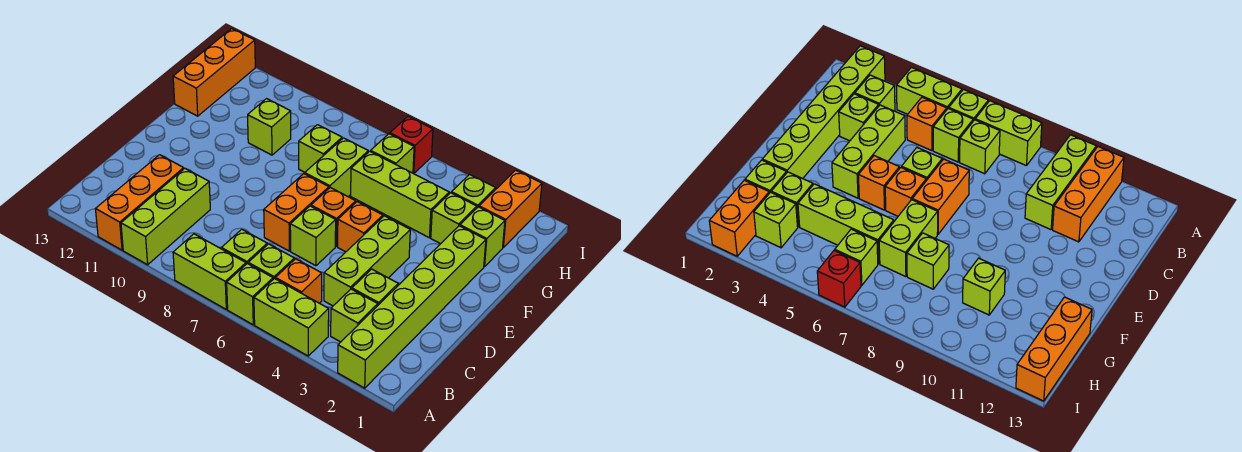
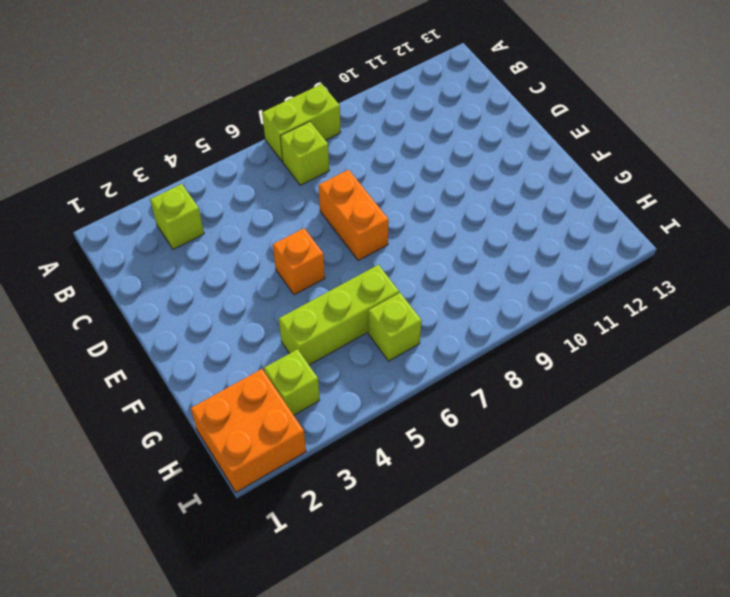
orange brick H1:I2 level 1 -> orange brick H2:I2 level 1
none -> lime brick A2:F2 level 1
none -> lime brick A4:A5 level 1
none -> lime brick A6 level 1

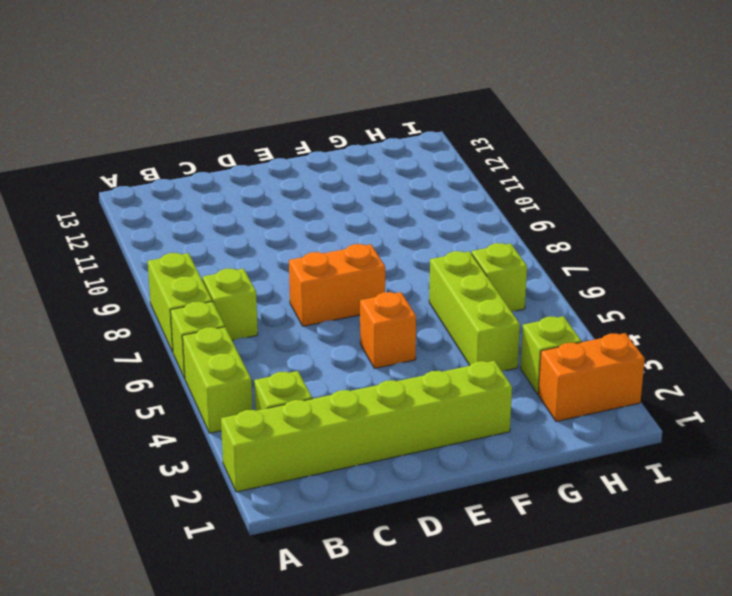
none -> lime brick A10:C10 level 1
none -> orange brick A11:C11 level 1
none -> orange brick B5 level 1

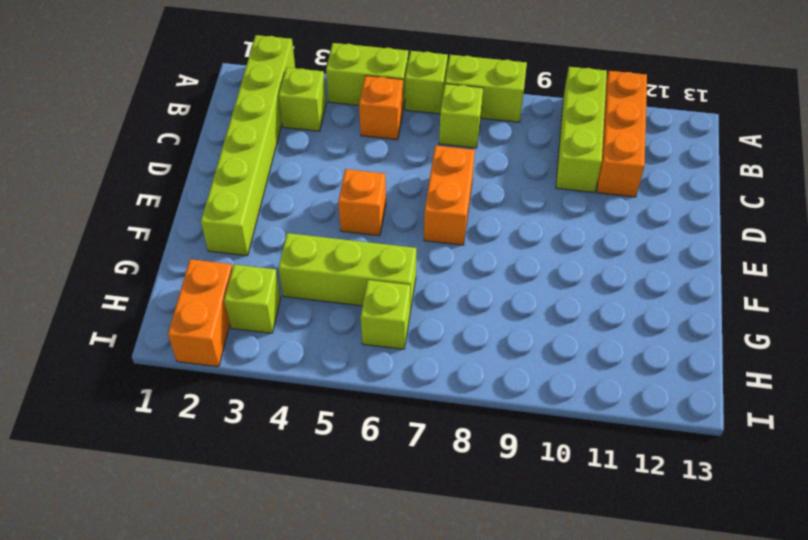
none -> lime brick B6 level 1
none -> lime brick C3 level 1
none -> lime brick C4:E4 level 1

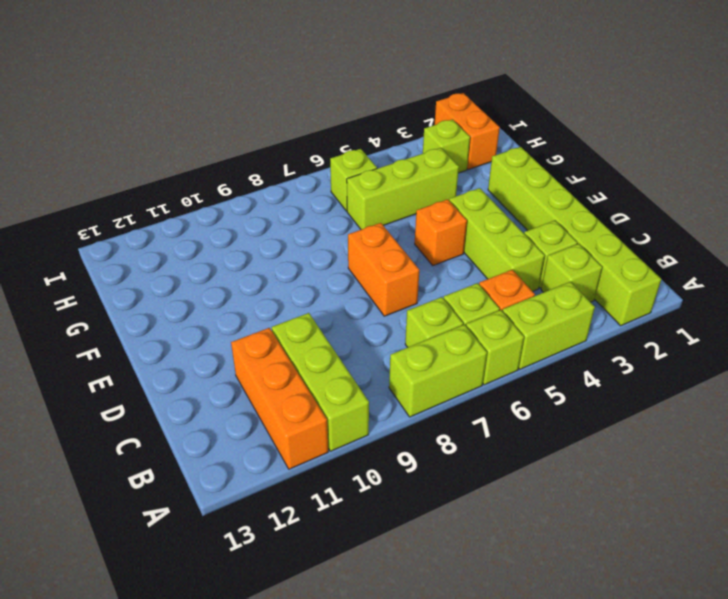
none -> lime brick D6 level 1
none -> orange brick E6 level 1
none -> lime brick F7:G7 level 1

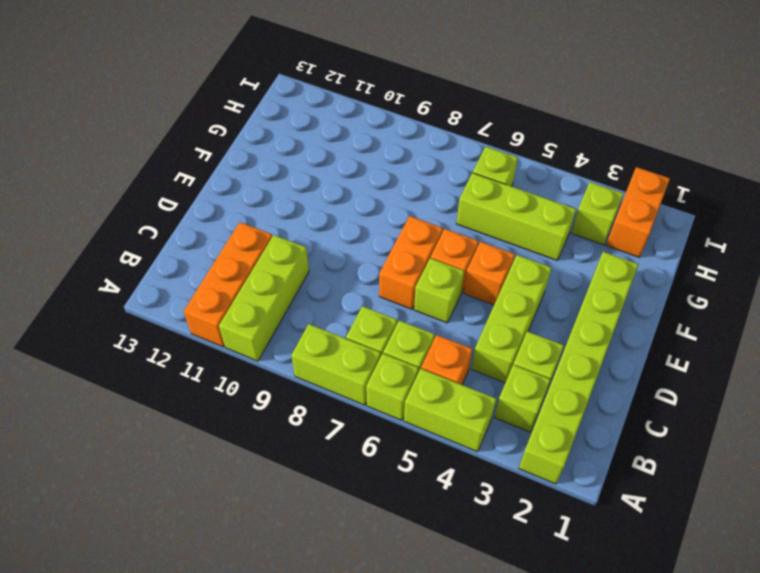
none -> lime brick F7:G7 level 1
none -> lime brick G2 level 1
none -> lime brick G3 level 1

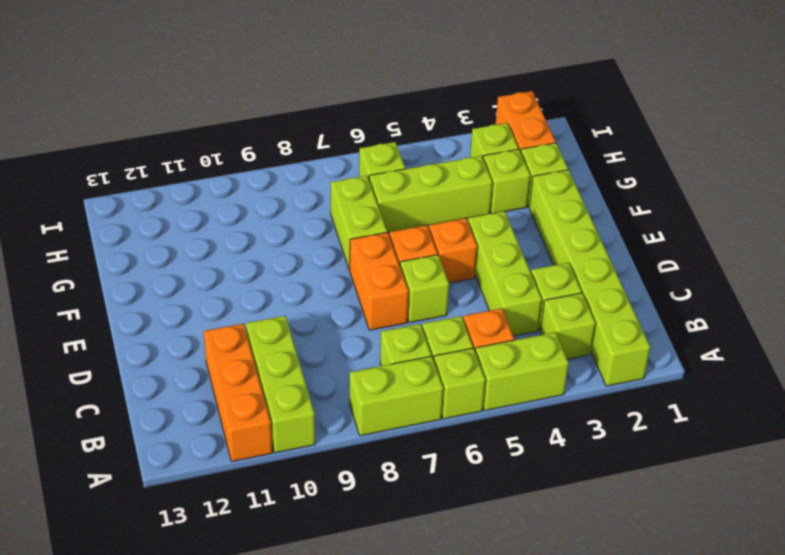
none -> lime brick G8 level 1
none -> lime brick G10 level 1
none -> orange brick G13:I13 level 1

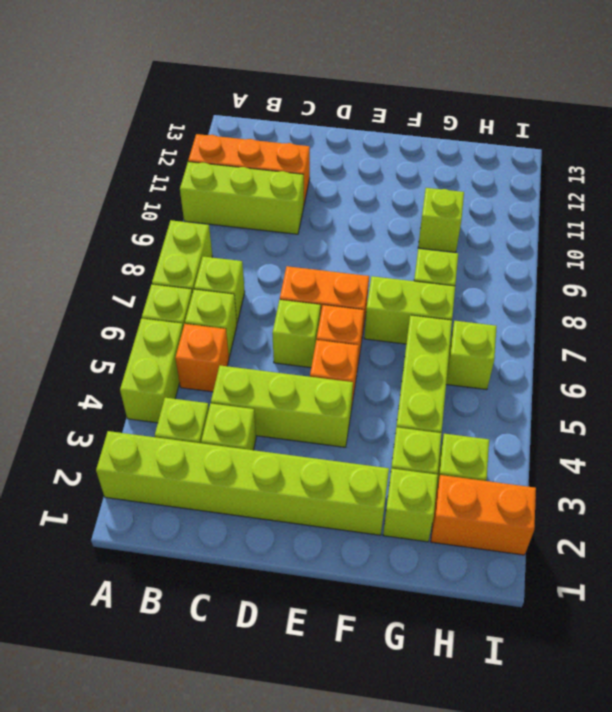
none -> orange brick G13:I13 level 1
none -> red brick I6 level 1

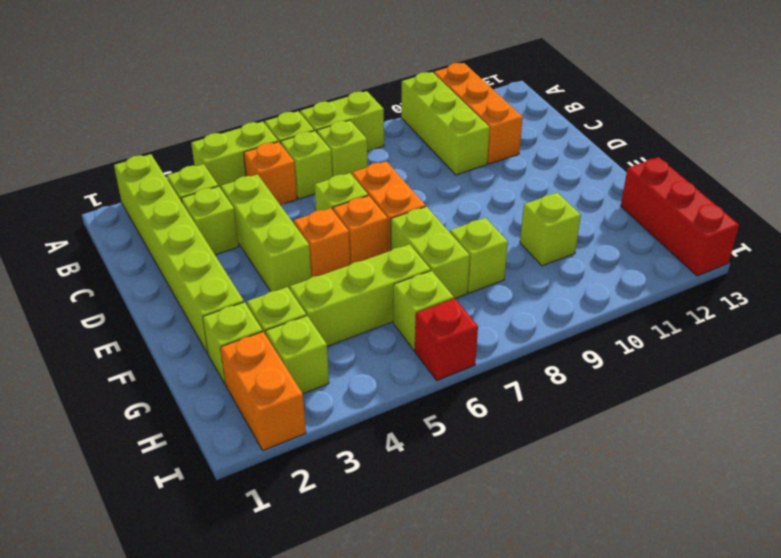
red brick G13:I13 level 1 -> orange brick G13:I13 level 1

